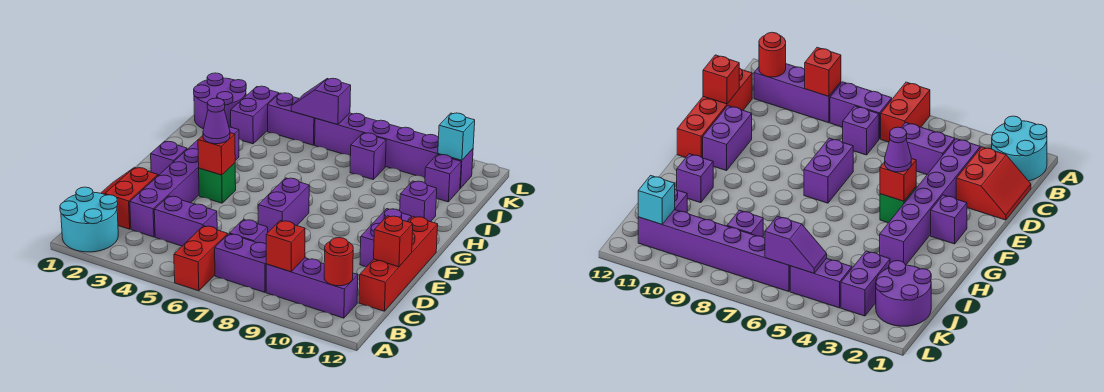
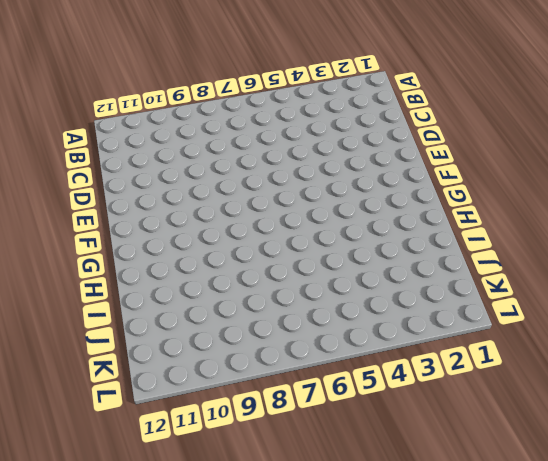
none -> cyan round brick A1:B2 level 1
none -> red brick A6:B6 level 1
none -> purple brick B7:B8 level 1

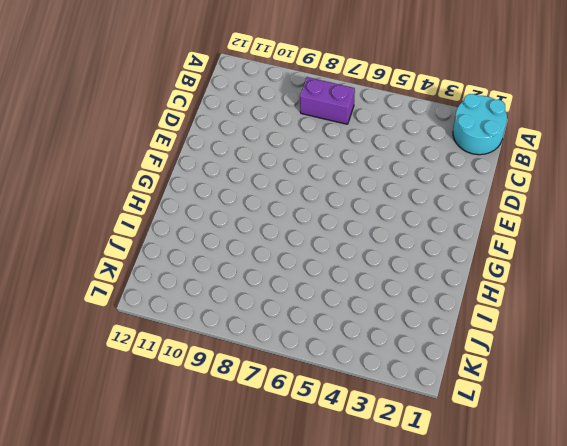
none -> red brick A6:B6 level 1
none -> purple brick B9:B11 level 1
none -> red slope C1:D2 level 1 top 2

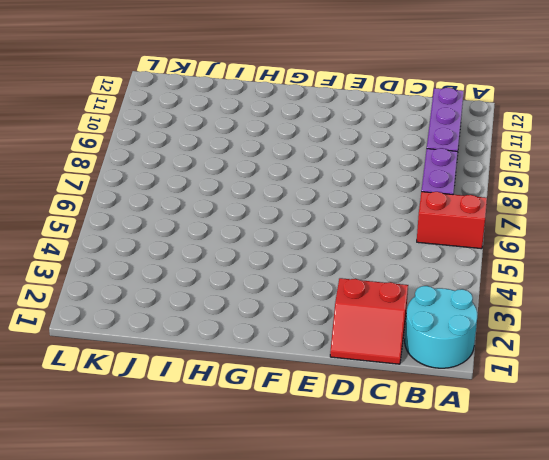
none -> purple brick C3:H3 level 1
none -> purple brick C4:C5 level 1
none -> purple brick C7 level 1

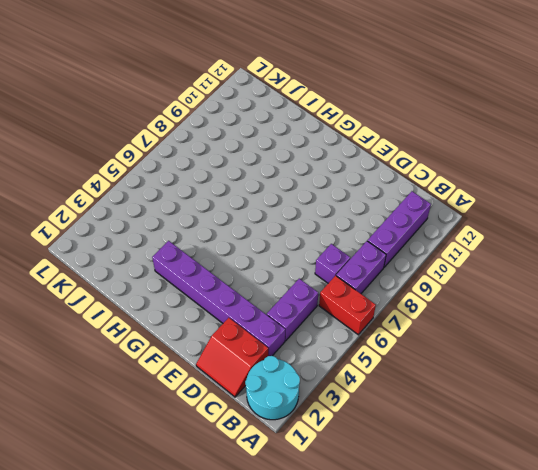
none -> red brick C12:F12 level 1
none -> purple brick E7:F7 level 1
none -> purple brick E11:F11 level 1

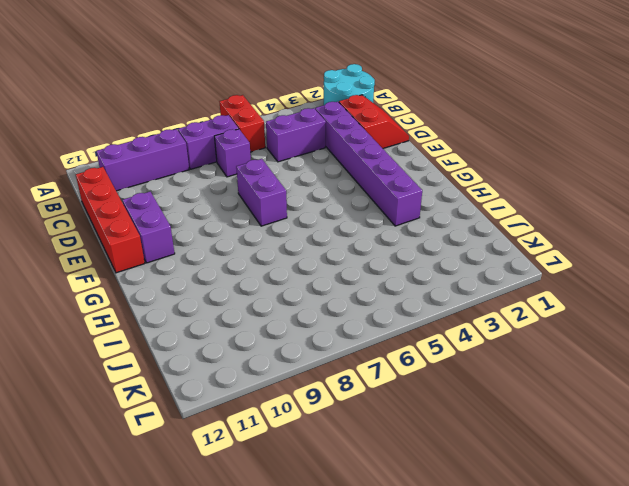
none -> purple brick F2 level 1
none -> green brick F4 level 1
none -> purple brick H11 level 1

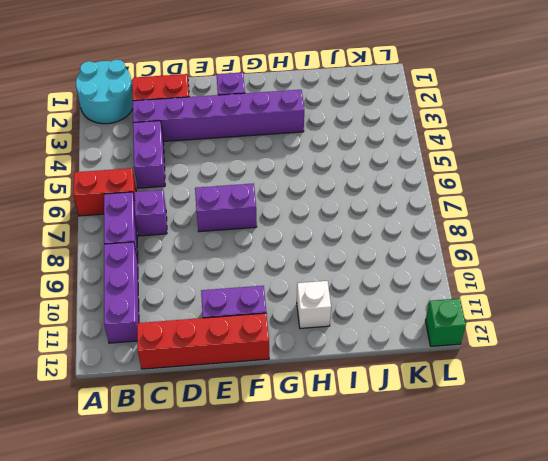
white brick H11 level 1 -> purple brick H11 level 1
green brick L12 level 1 -> green brick F4 level 1
none -> purple round brick J1:K2 level 1
none -> purple brick J3:K3 level 1
none -> purple brick J8 level 1

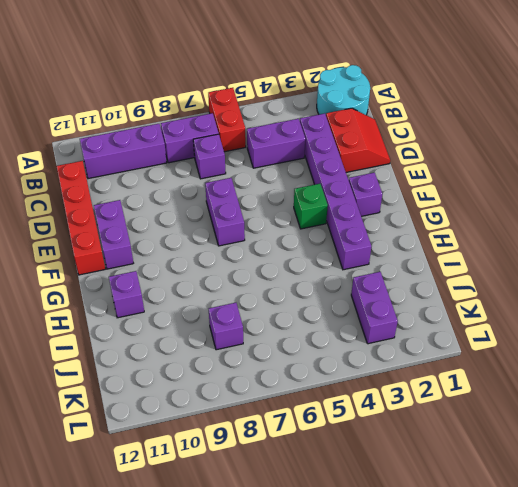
none -> purple round brick J1:K2 level 1
none -> purple brick J11 level 1
none -> purple brick K4:K5 level 1

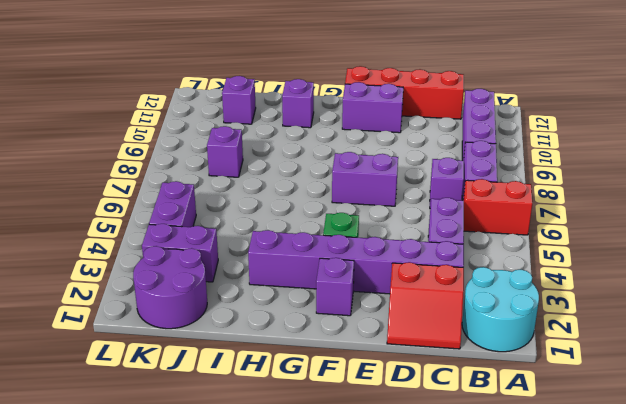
none -> purple brick K6:K11 level 1
none -> red brick B9 level 2
none -> red round brick B11 level 2

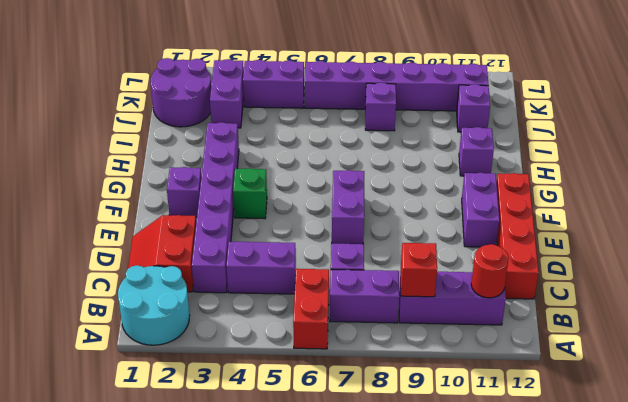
none -> red brick D12 level 2
none -> red brick F4 level 2
none -> purple slope K5:K6 level 2 top 6

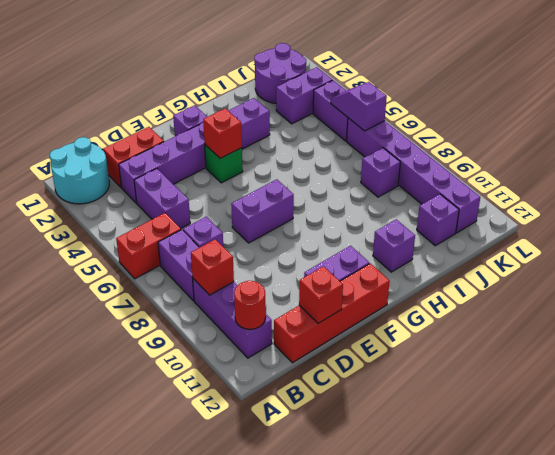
none -> cyan brick K11 level 2
none -> purple cone F4 level 3

